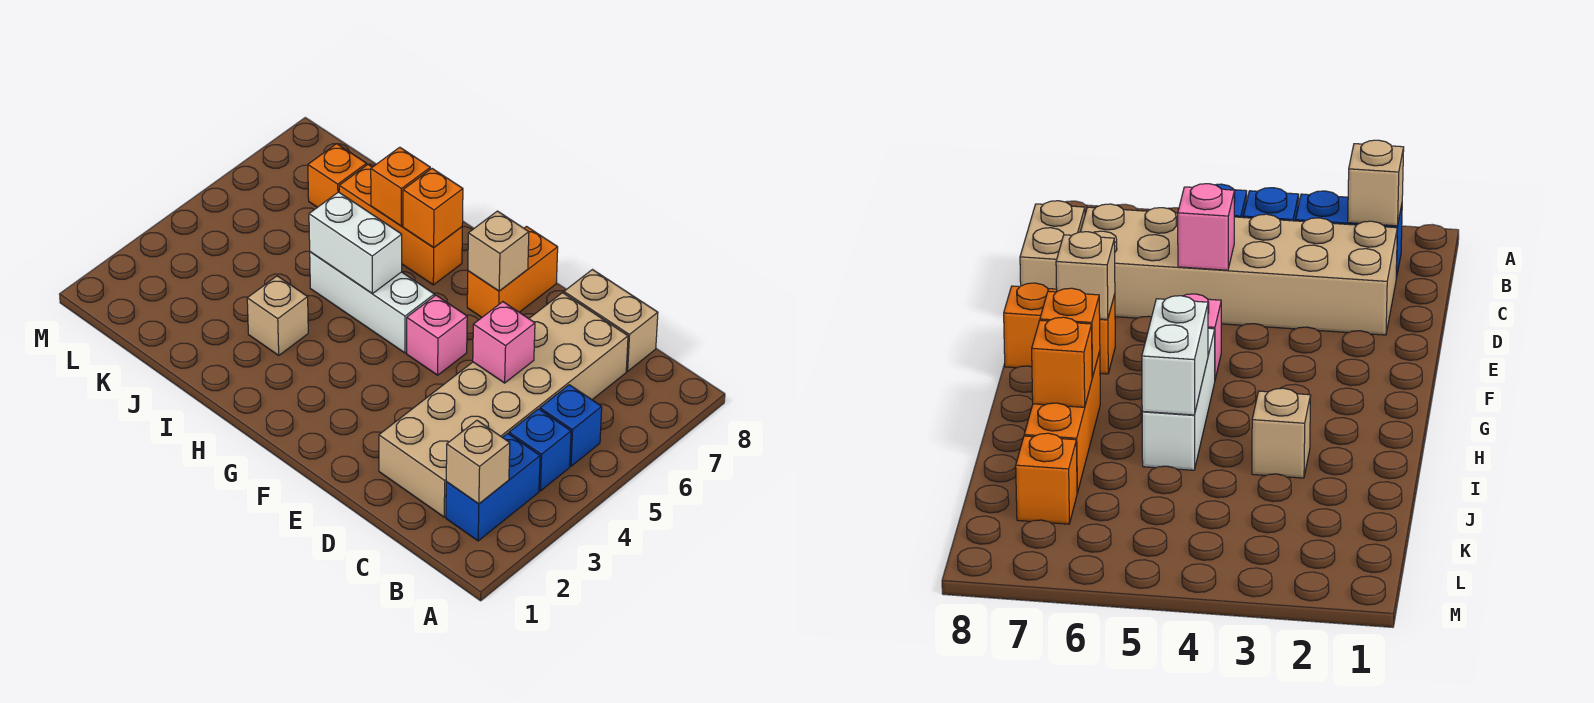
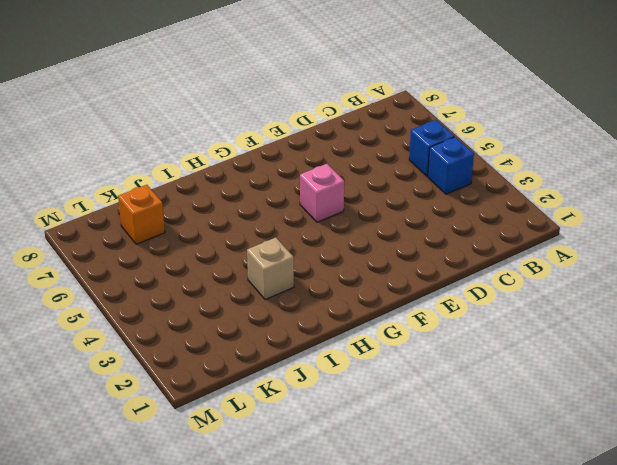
none -> blue brick B2:B3 level 1
none -> tan brick C2:D7 level 1
none -> tan brick C8:D8 level 1

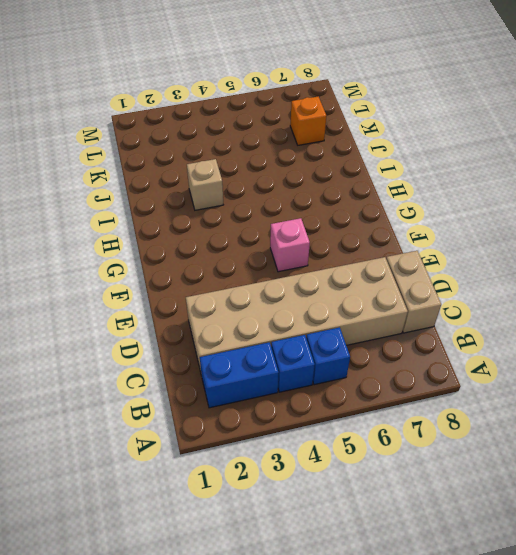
none -> orange brick F7:F8 level 1
none -> white brick G5:I5 level 1
none -> orange brick H7:J7 level 1

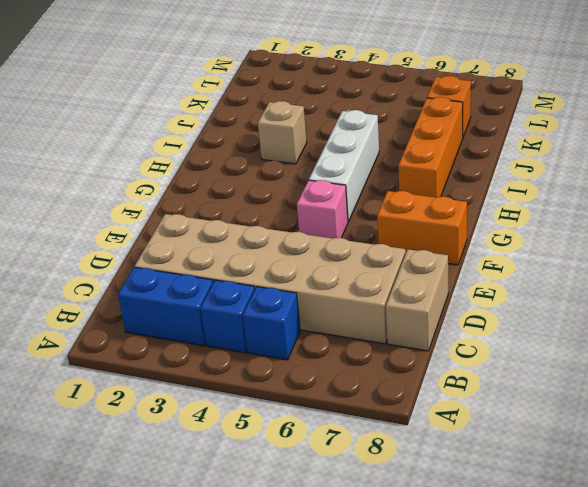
none -> tan brick B2 level 2
none -> pink brick D5 level 2
none -> tan brick F7 level 2

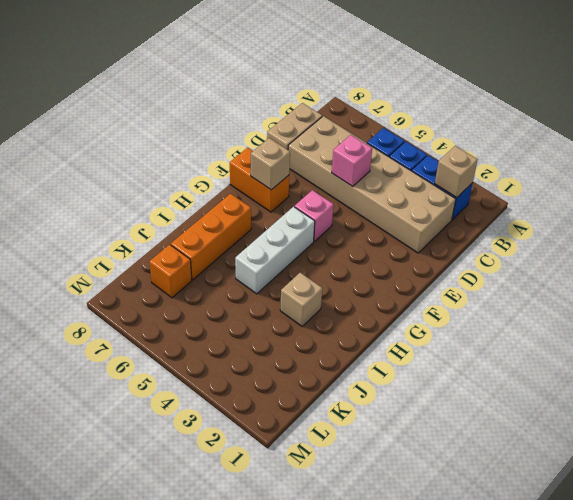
none -> white brick H5:I5 level 2
none -> orange brick H7 level 2
none -> orange brick I7 level 2

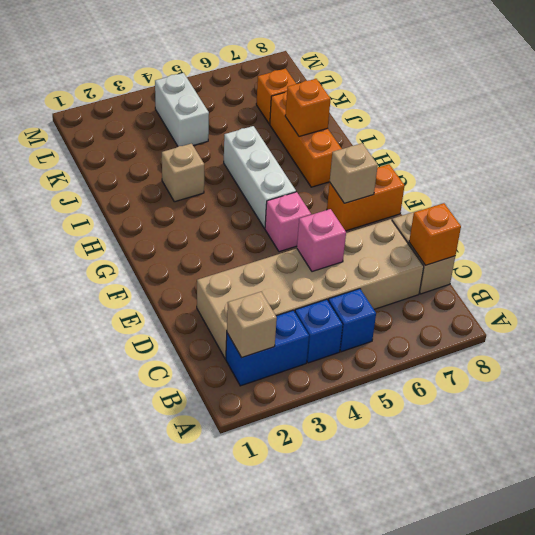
orange brick C8 level 2 -> orange brick H7 level 2
white brick K4:L4 level 1 -> white brick H5:I5 level 2

